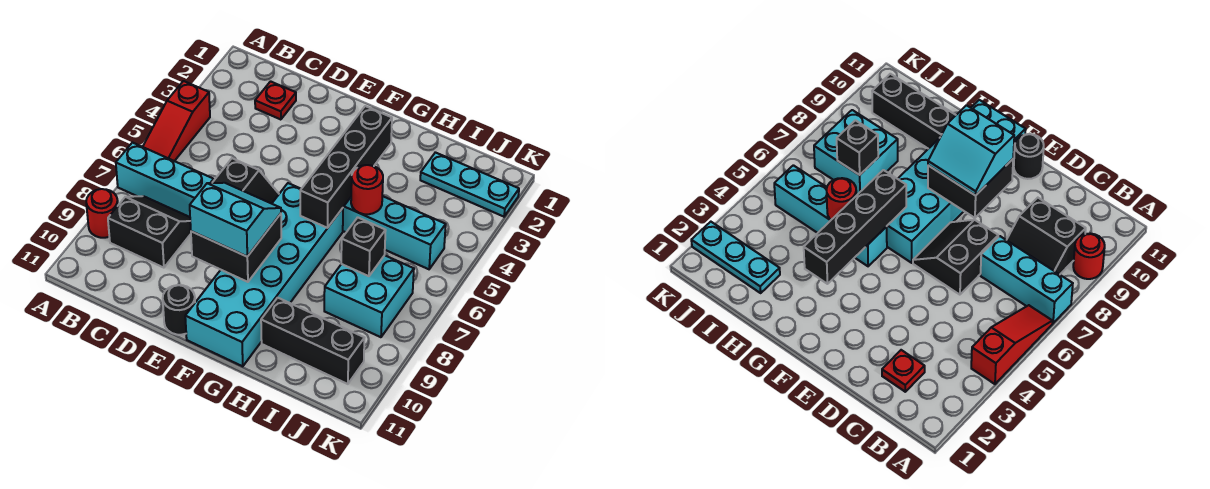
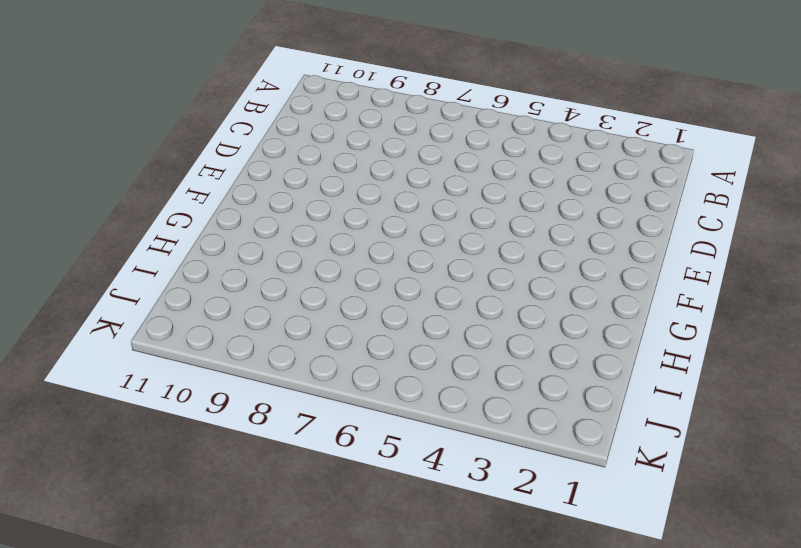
none -> red slope A4:A6 level 1 top 4
none -> cyan brick A7:C7 level 1
none -> red round brick A9 level 1

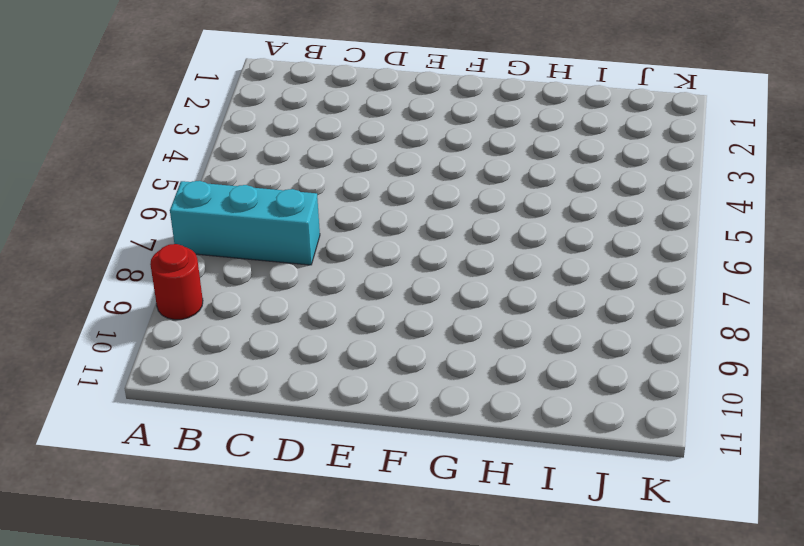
none -> red slope A4:A6 level 1 top 4
none -> black slope B8:C9 level 1 top 9
none -> red plate C2 level 1

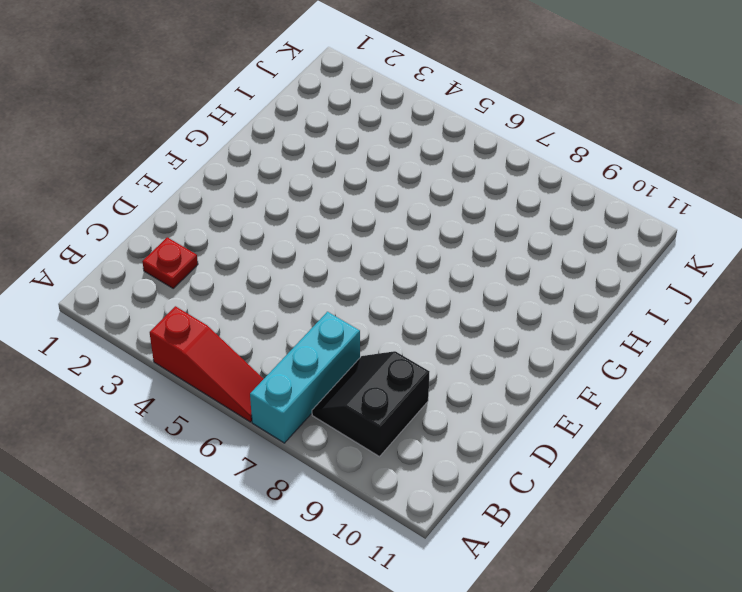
none -> red round brick A9 level 1
none -> black slope D6:E7 level 1 top D
none -> black round brick E11 level 1

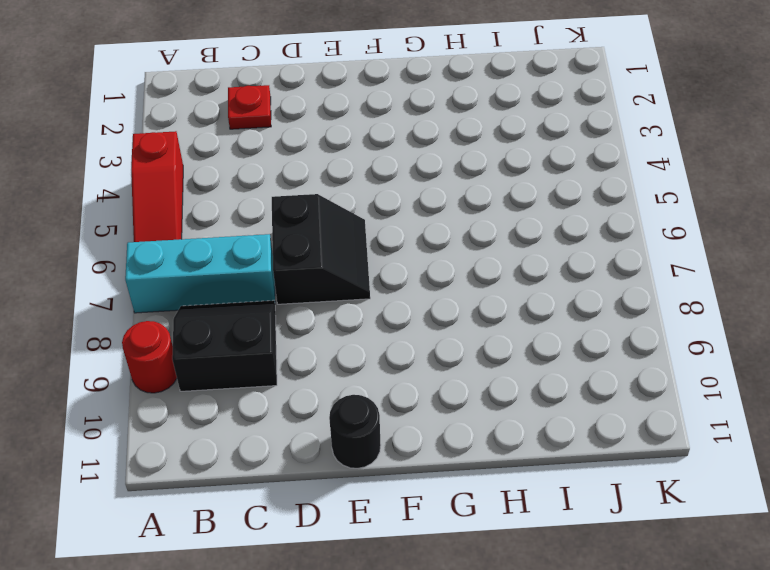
none -> cyan brick F6:G11 level 1
none -> cyan brick G5:J5 level 1
none -> black brick H10:J10 level 1

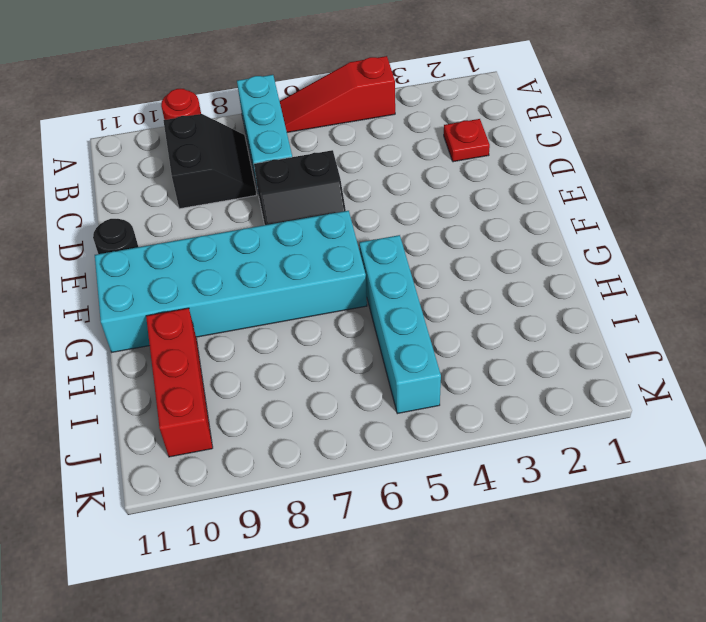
red brick H10:J10 level 1 -> black brick H10:J10 level 1
none -> cyan plate I2:K2 level 1
none -> cyan brick I7:J8 level 1
none -> black brick E8:F9 level 2

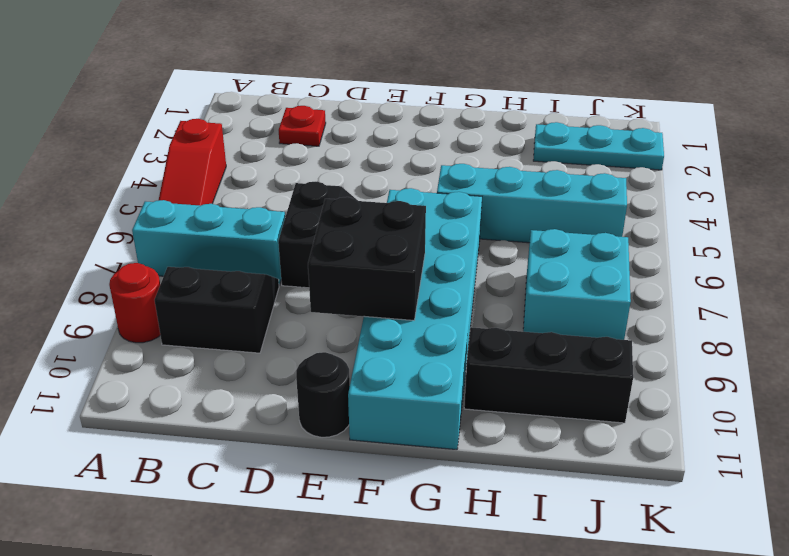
none -> black brick G3:G6 level 2
none -> red round brick H5 level 2
none -> black brick I7 level 2

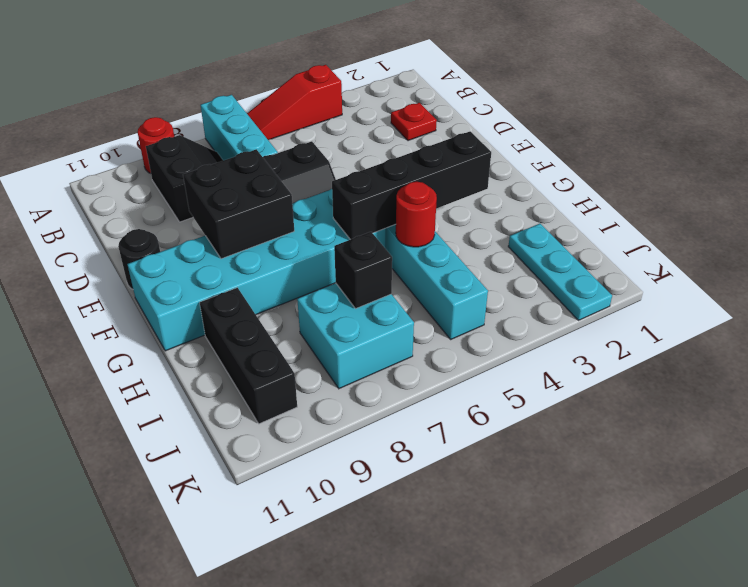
none -> cyan slope E8:F9 level 3 top 9

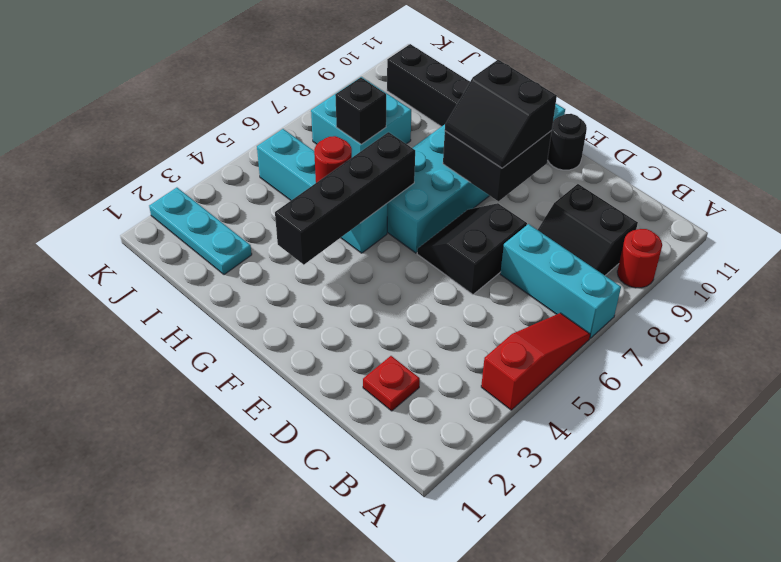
black slope E8:F9 level 3 top 9 -> cyan slope E8:F9 level 3 top 9

